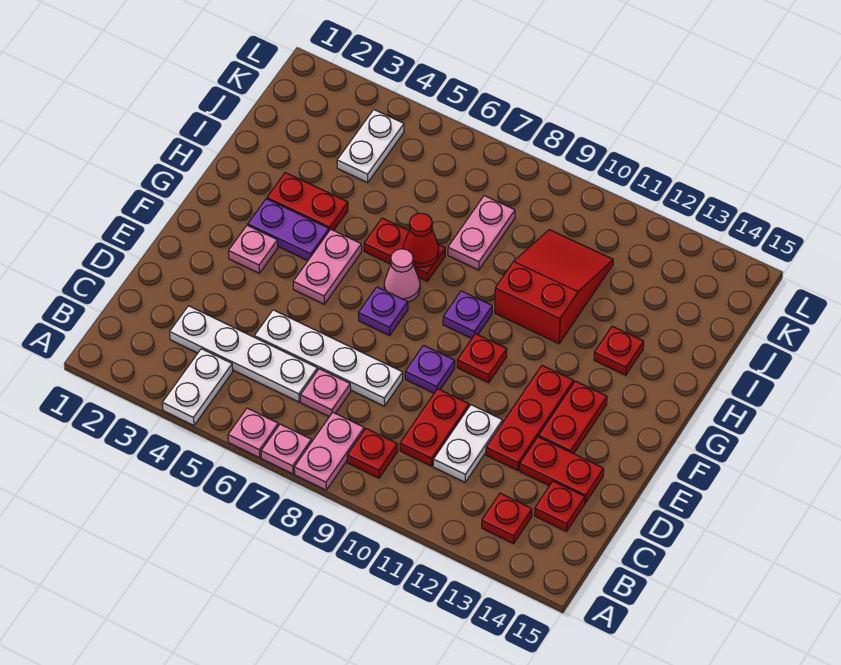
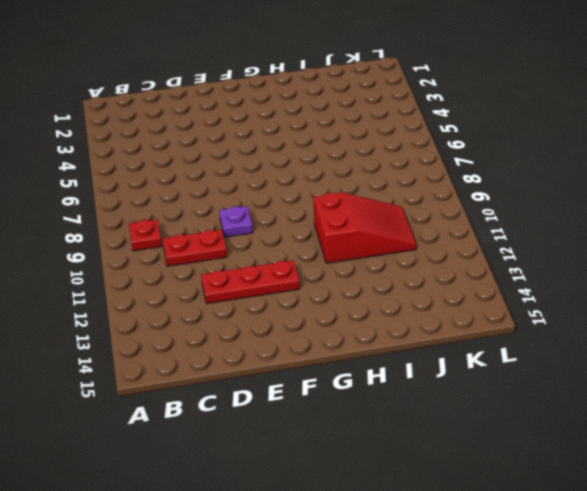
none -> white plate A4:B4 level 1
none -> pink plate A6 level 1
none -> pink plate A7 level 1
none -> pink plate A8:B8 level 1

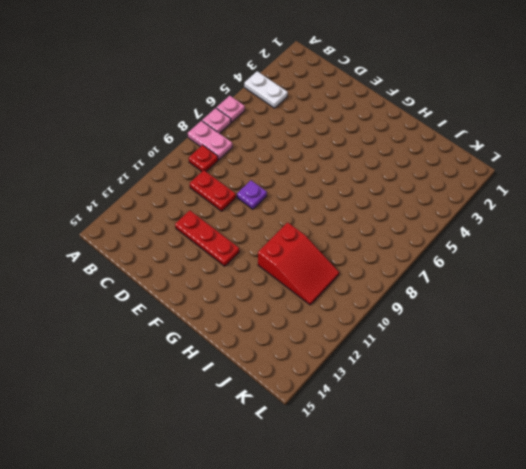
none -> red plate B13 level 1
none -> white plate C3:C6 level 1
none -> pink plate C7 level 1
none -> white plate C11:D11 level 1

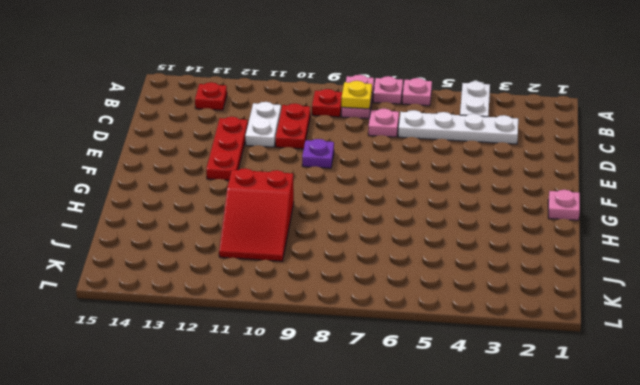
yellow plate B8 level 2 -> none
pink plate G1 level 1 -> pink plate F3 level 1
none -> red plate C14 level 1
none -> white plate D5:D8 level 1
none -> red plate D13:D14 level 1
none -> red plate E13:F13 level 1

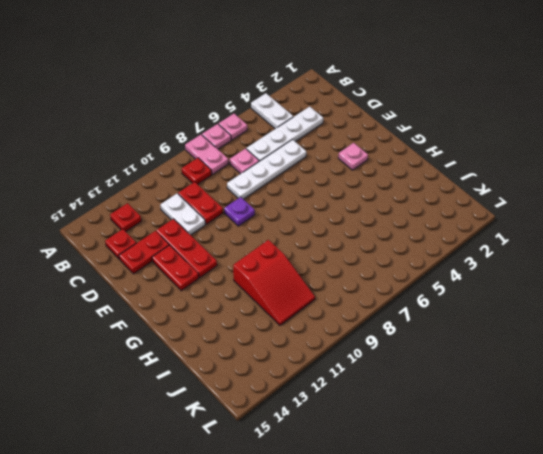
none -> pink plate F5:G5 level 1
none -> purple plate F7 level 1
none -> red plate F10 level 1
none -> purple plate G3:G4 level 1

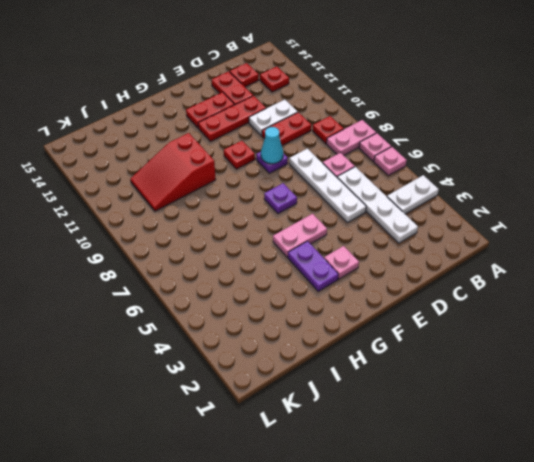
cyan cone E9 level 2 -> none
none -> pink cone G7 level 1
none -> purple plate G9 level 1
none -> red plate H3:H4 level 1
none -> red plate H6:H7 level 1

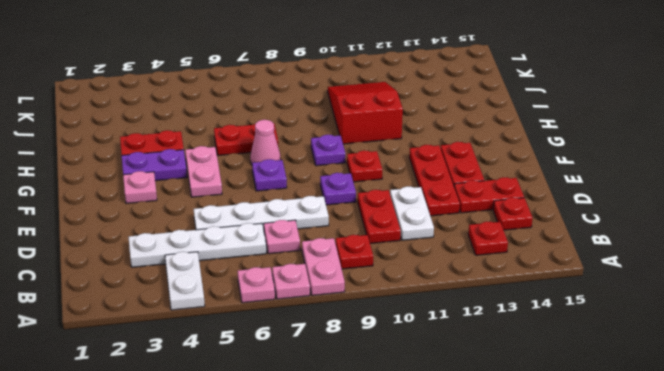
none -> red plate H13 level 1
none -> pink plate I8:J8 level 1
none -> white plate J4:K4 level 1
none -> red cone H7 level 2

